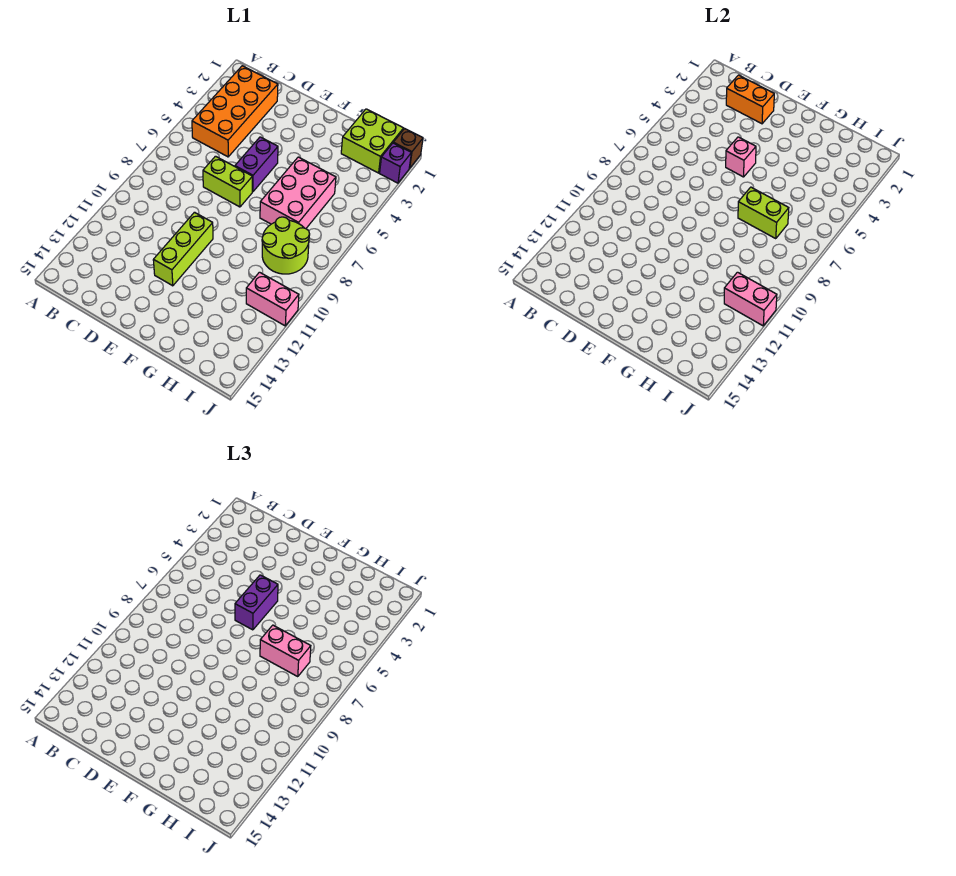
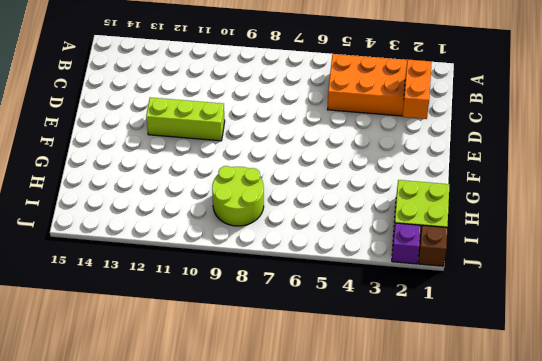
none -> lime brick D7:E7 level 1
none -> purple brick E5:E6 level 1
none -> pink brick G5:H7 level 1

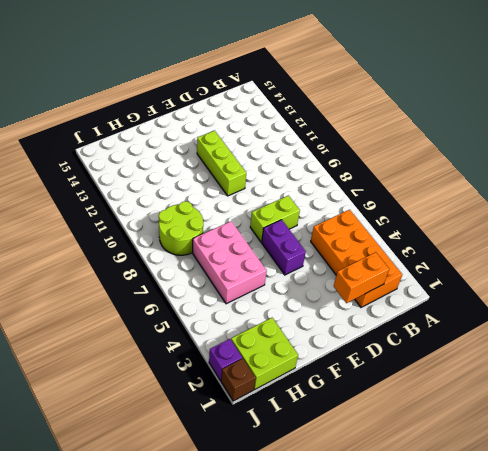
none -> pink brick I11:J11 level 1
none -> pink brick E5 level 2
none -> lime brick G7:H7 level 2

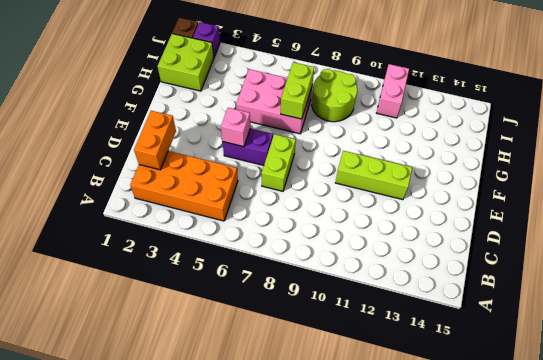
none -> pink brick I11:J11 level 2
none -> purple brick E5:E6 level 3
none -> pink brick G7:H7 level 3

